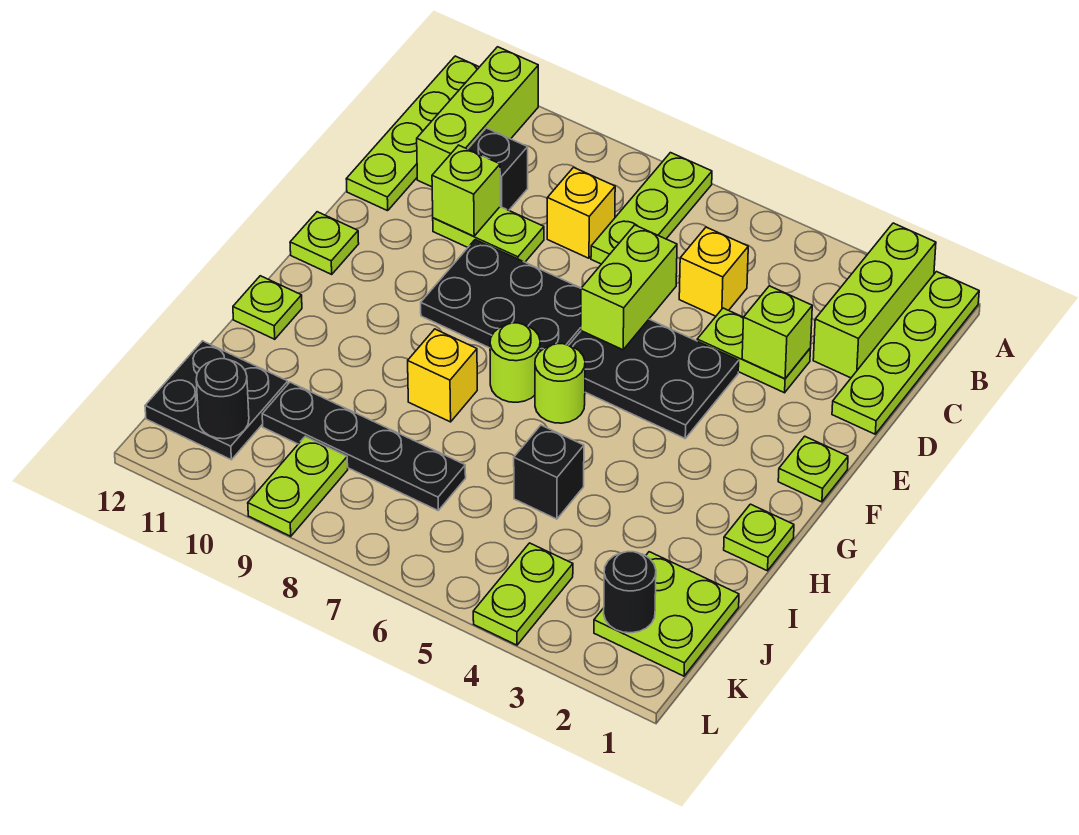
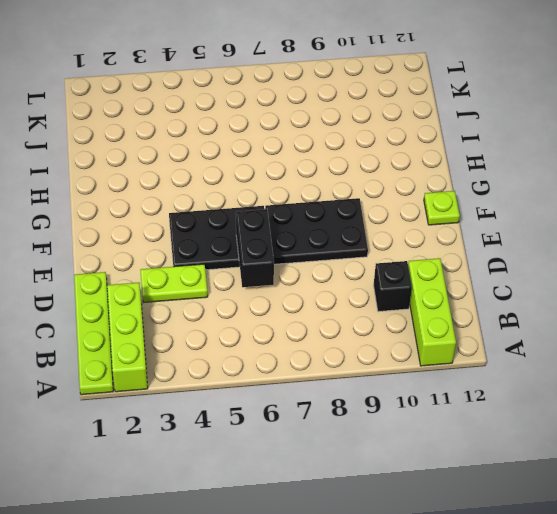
black brick D6:E6 level 2 -> lime brick D6:E6 level 2
none -> lime plate A7:C7 level 1
none -> lime plate A12:D12 level 1
none -> yellow brick C5 level 1
none -> yellow brick C8 level 1

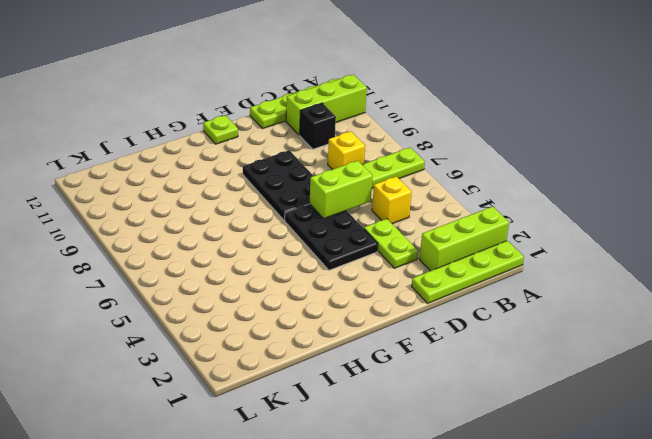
none -> lime plate D9:D10 level 1
none -> lime plate F1 level 1
none -> lime round brick G6 level 1
none -> lime round brick G7 level 1

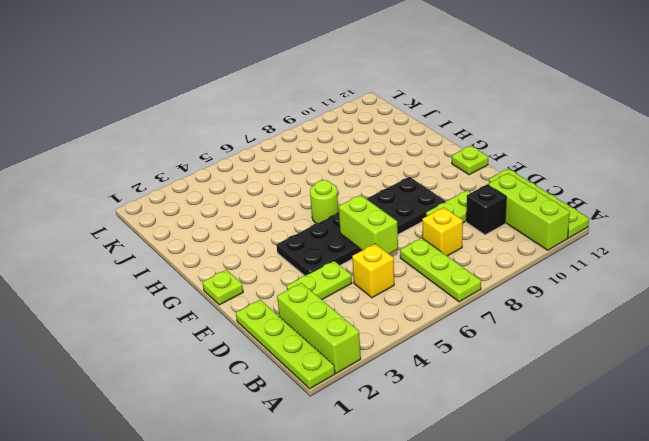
none -> lime round brick G7 level 1
none -> lime plate H1 level 1
none -> yellow brick H8 level 1
none -> lime plate H12 level 1

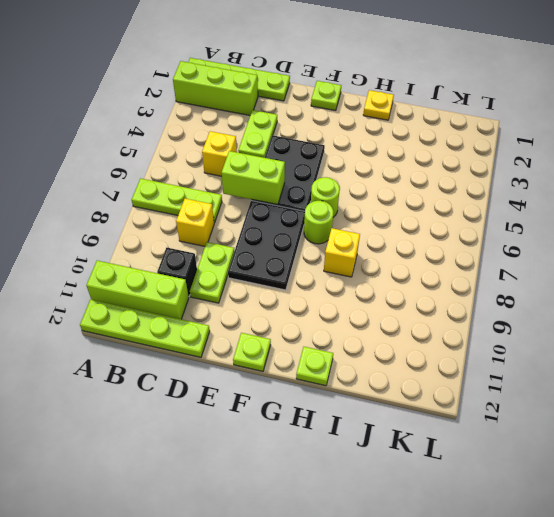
yellow plate H1 level 1 -> lime plate H1 level 1
none -> black brick I5 level 1
none -> lime plate J1:K2 level 1
none -> black plate J7:J10 level 1
none -> black plate J11:K12 level 1

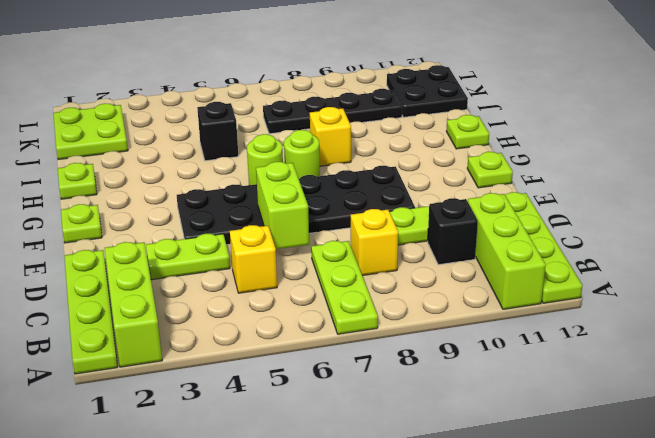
none -> lime plate K4:L4 level 1
none -> lime plate K9:L9 level 1
none -> lime brick D3 level 2
none -> lime brick D10 level 2

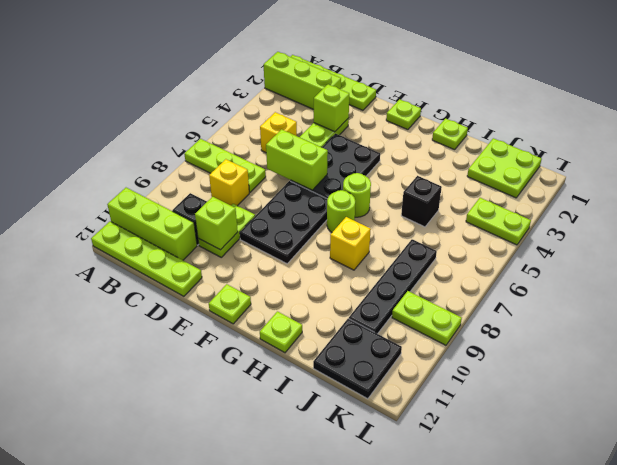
none -> black round brick K2 level 2
none -> black round brick K11 level 2

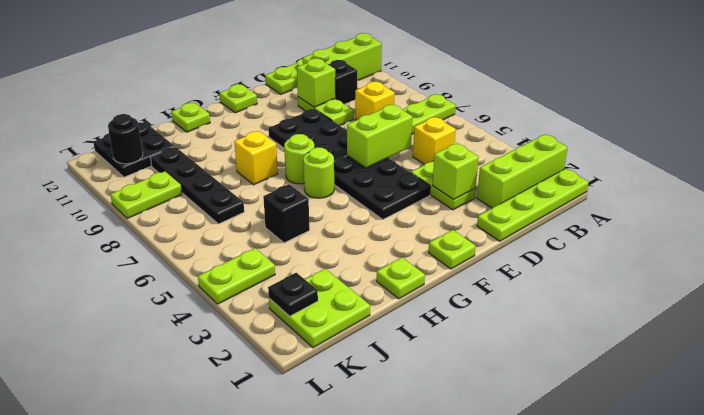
black plate K2 level 2 -> black round brick K2 level 2

